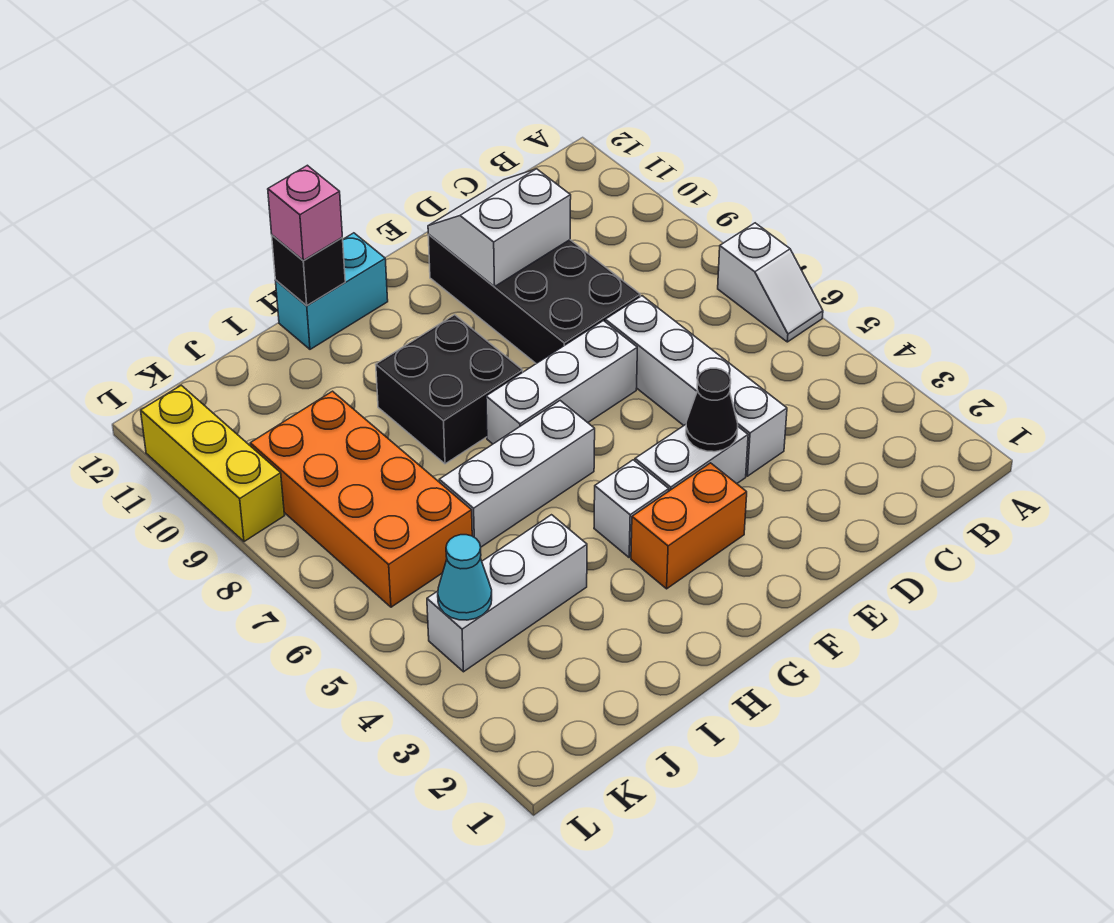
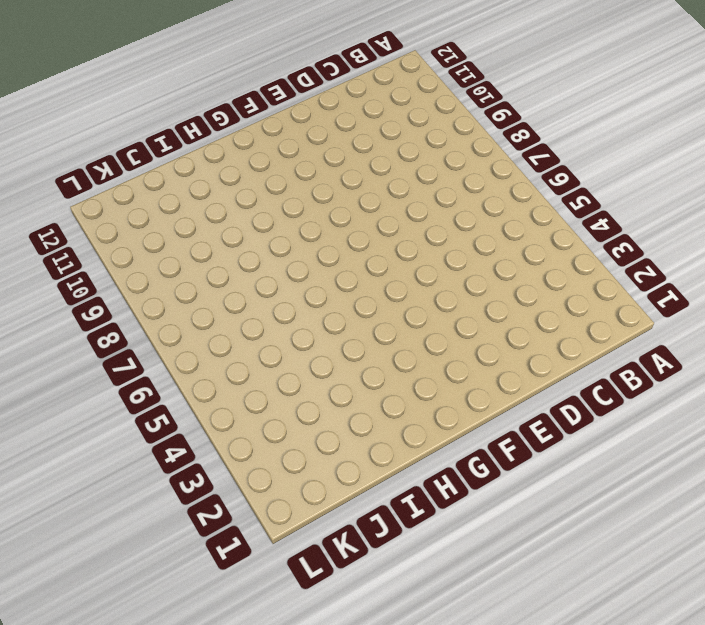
none -> white slope A6:A7 level 1 top 7
none -> white brick D4:D7 level 1
none -> black brick D8:E11 level 1

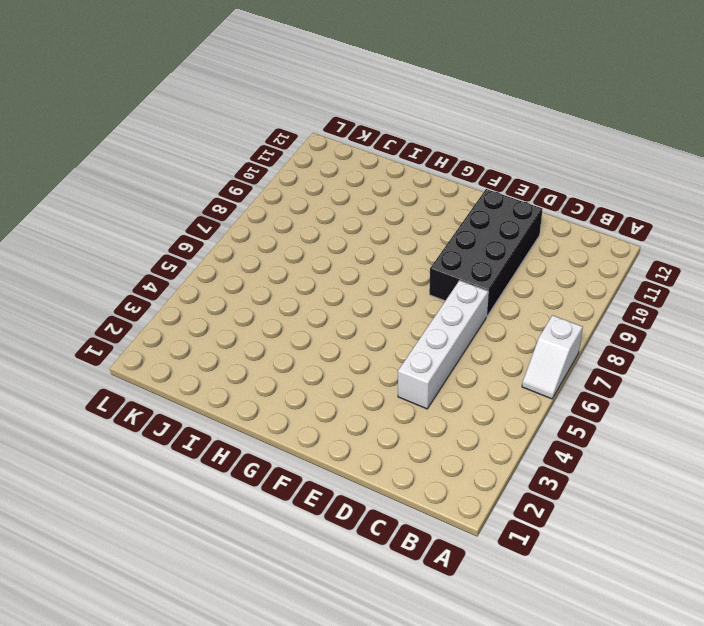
none -> white brick E4:F4 level 1
none -> white brick E7:G7 level 1
none -> orange brick F3:G3 level 1

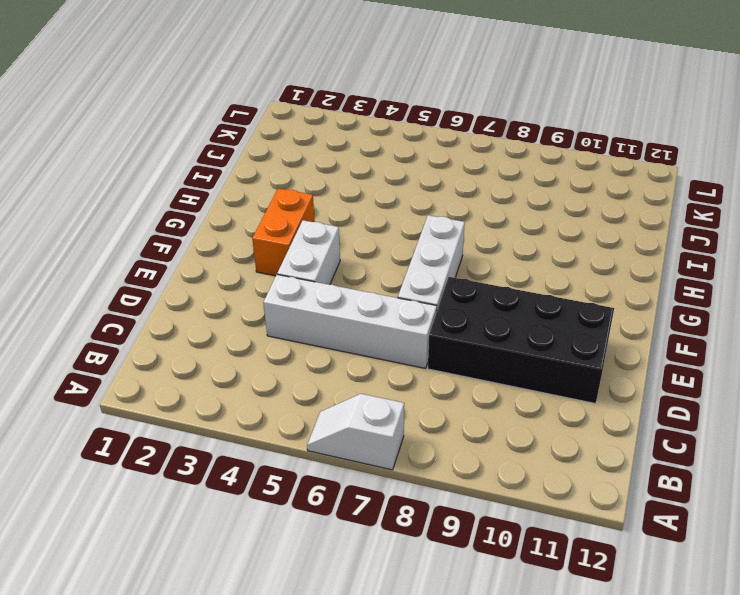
none -> white brick G4 level 1
none -> white brick G6:I6 level 1
none -> black brick G8:H9 level 1

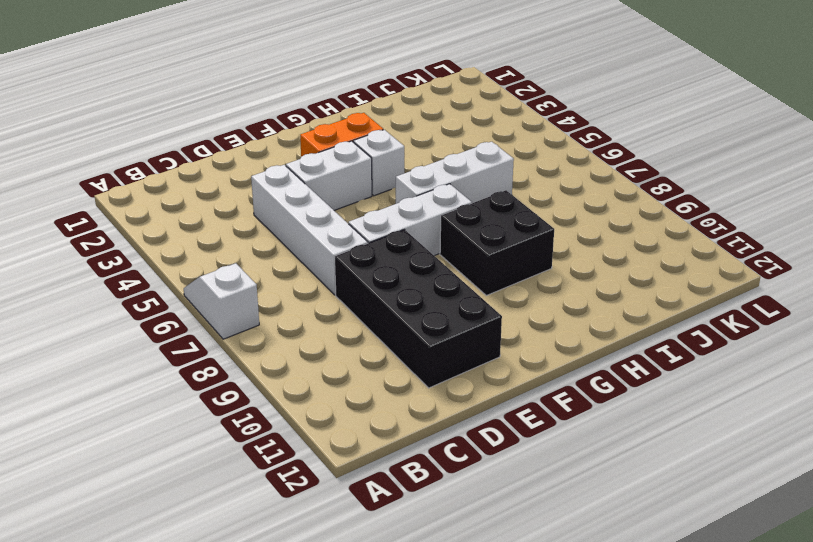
none -> cyan brick G12:H12 level 1
none -> white brick I4:K4 level 1
none -> orange brick J6:K9 level 1

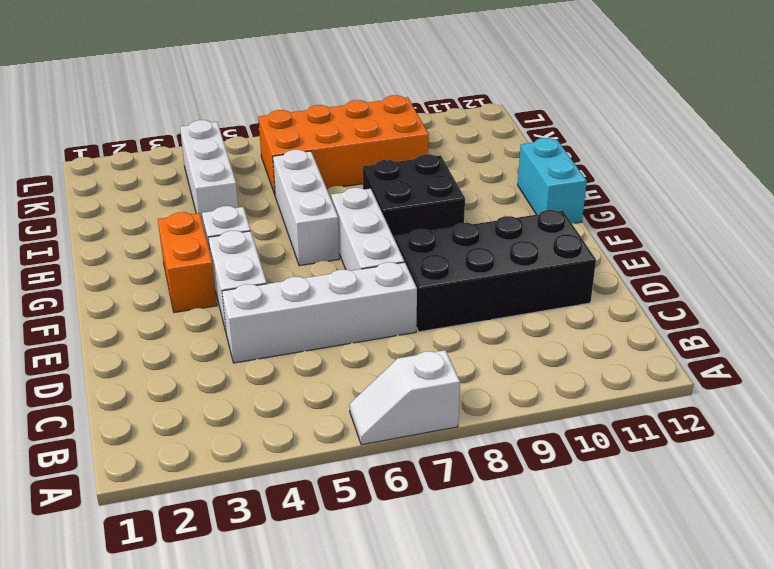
none -> yellow brick L9:L11 level 1
none -> white slope D10:E11 level 2 top 10
none -> black cone E4 level 2

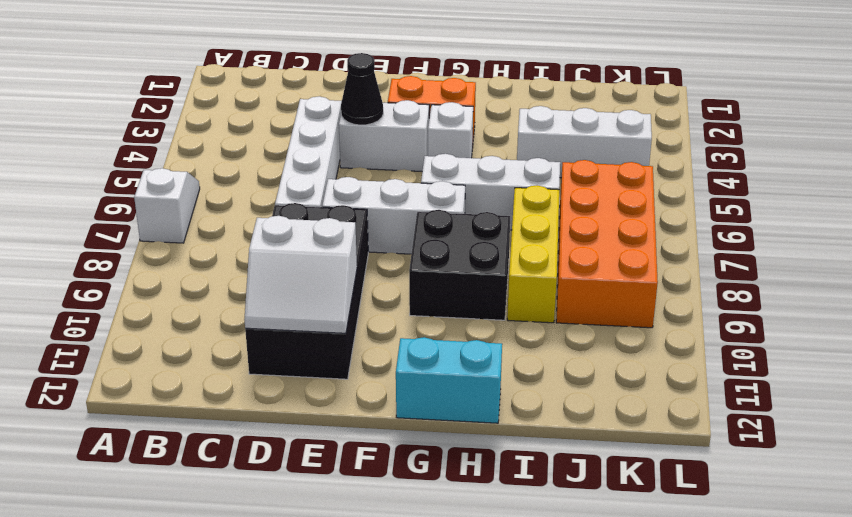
yellow brick I7:I9 level 1 -> yellow brick L9:L11 level 1
none -> black brick H12 level 2
none -> cyan cone K4 level 2
none -> pink brick H12 level 3

